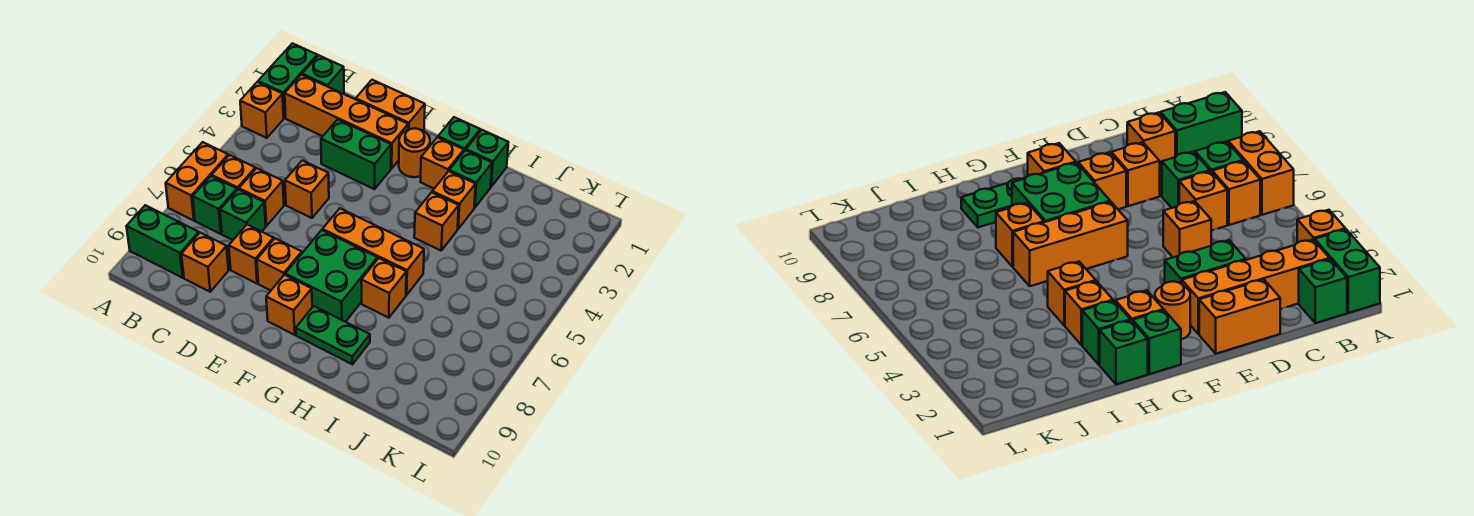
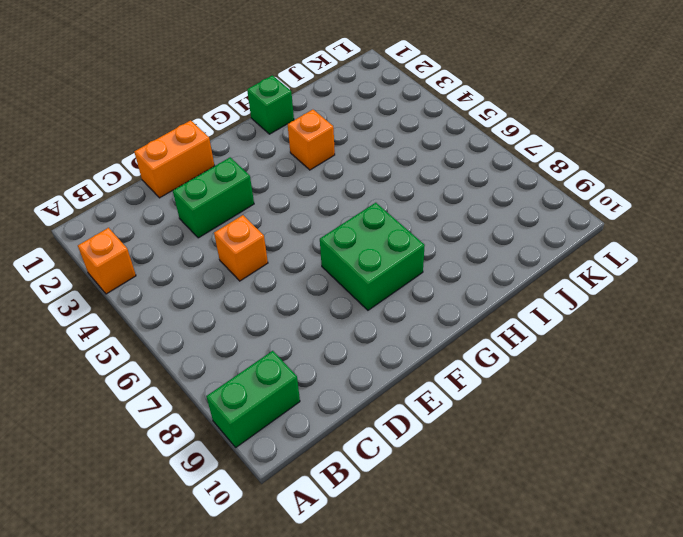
none -> green brick A1:A2 level 1
none -> orange brick A6:A7 level 1
none -> green brick B1 level 1

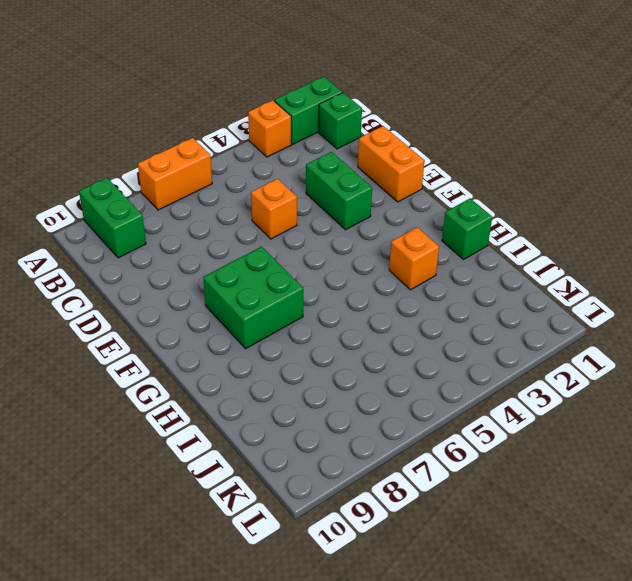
none -> orange brick B2:E2 level 1
none -> orange brick B6 level 1
none -> green brick B7 level 1

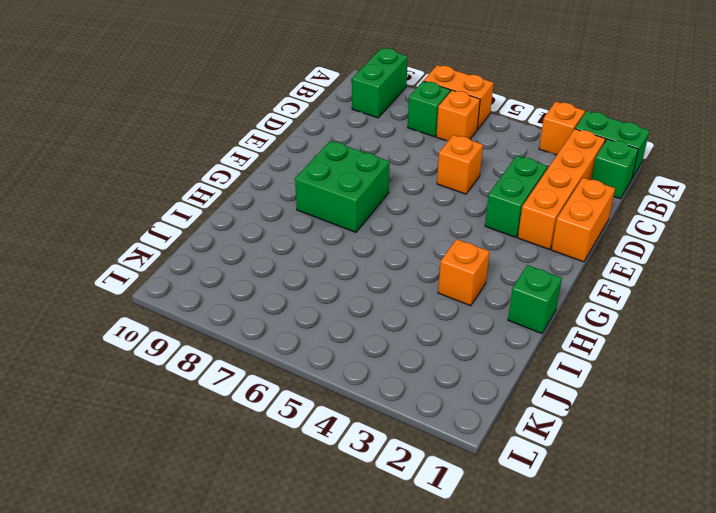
none -> orange brick C6 level 1
none -> green brick C7 level 1
none -> orange brick C9 level 1

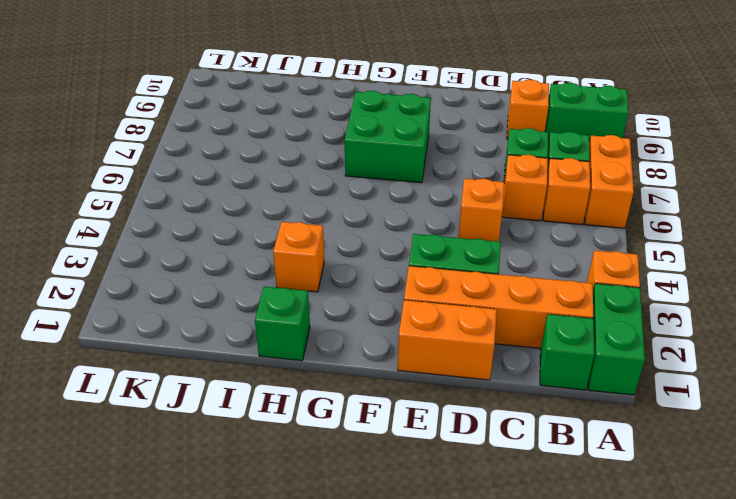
none -> orange brick D8 level 1
none -> orange brick E8 level 1
none -> orange round brick F2 level 1

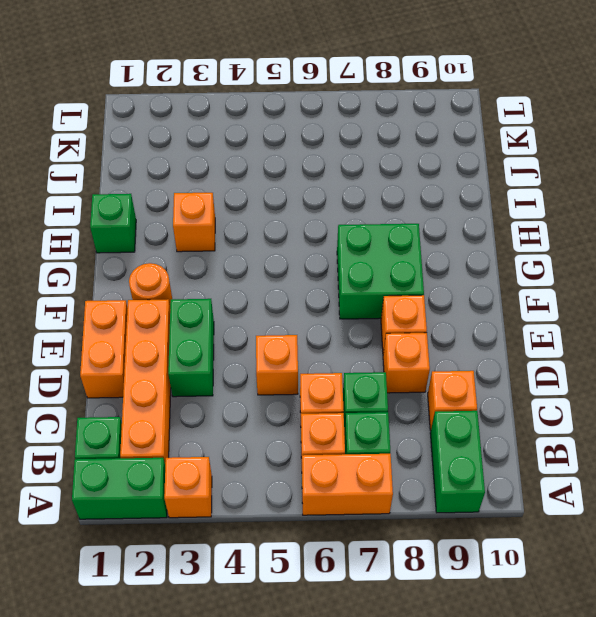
none -> orange brick F6:H6 level 1
none -> orange brick F9 level 1
none -> green brick G1 level 1

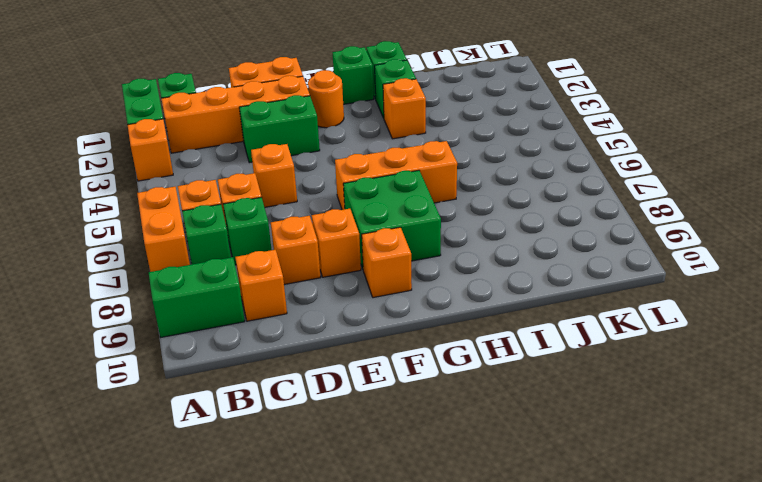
none -> orange brick G2 level 1
none -> green plate G9:H9 level 1
none -> orange brick H4 level 1

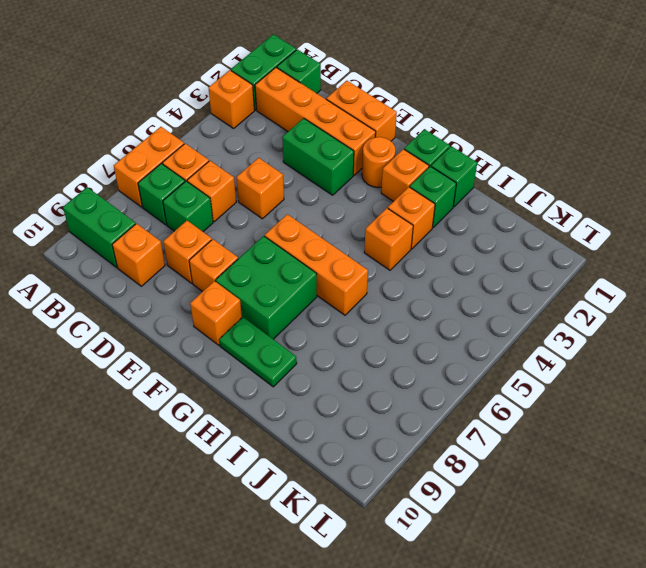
none -> orange brick H7 level 1

